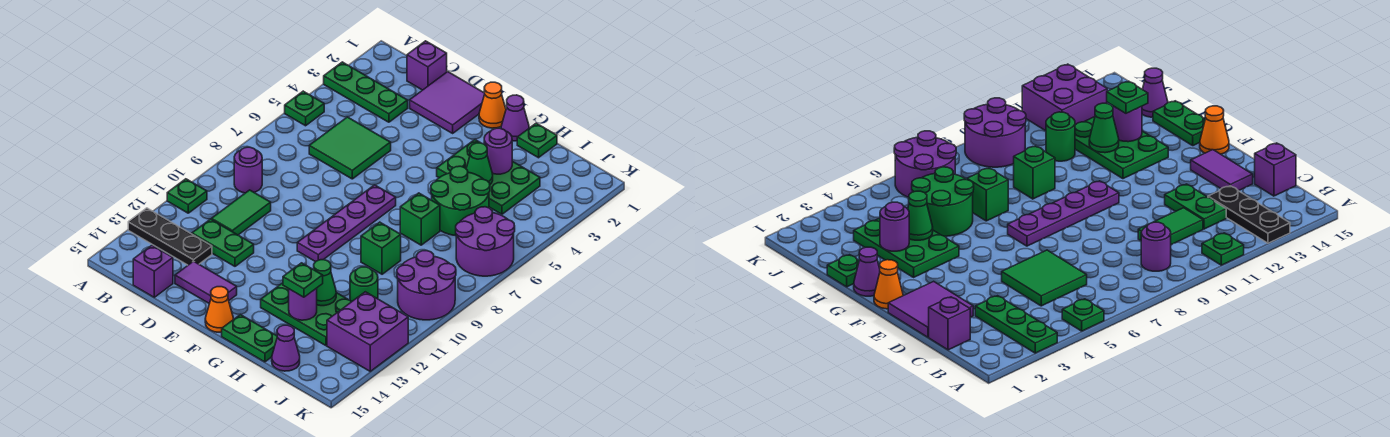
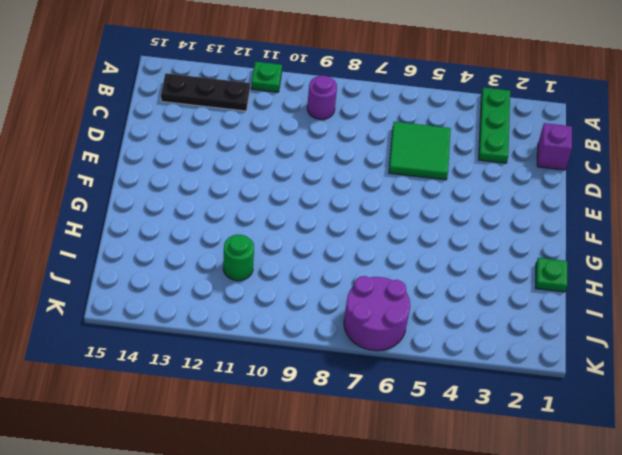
black plate B12:B14 level 1 -> black plate A13:C13 level 1
none -> green plate A5 level 1
none -> green tile C10:C11 level 1
none -> green plate C12:D12 level 1
none -> purple brick C15 level 1

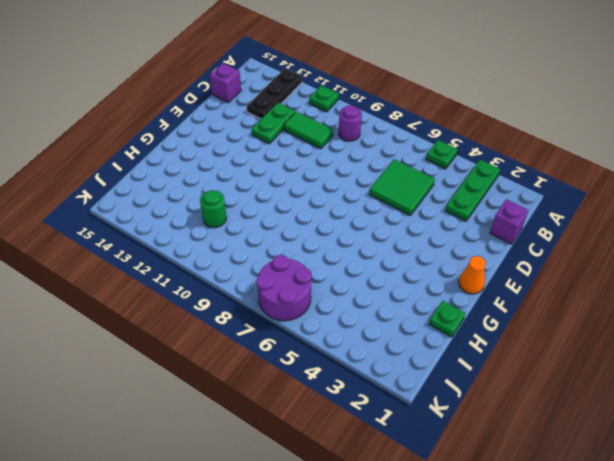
none -> purple tile D1:E2 level 1
none -> purple tile D14:E14 level 1
none -> purple plate F7:F10 level 1
none -> orange cone F15 level 1

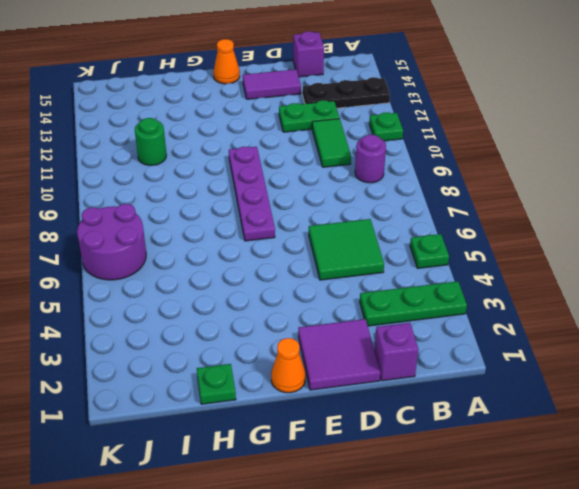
none -> purple cone G1 level 1
none -> green plate G3:I4 level 1
none -> green plate G12:I13 level 1
none -> green plate G15:H15 level 1

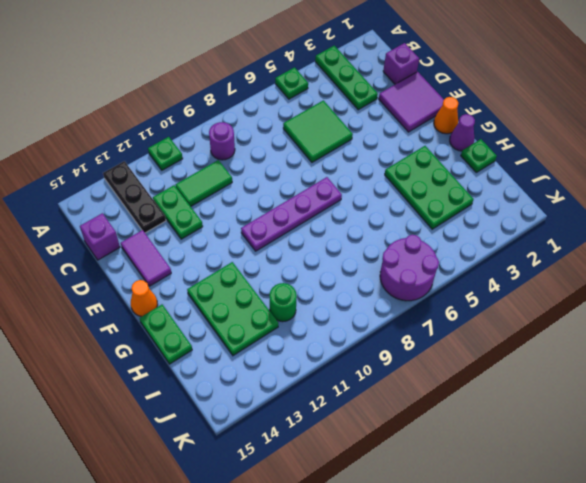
none -> green round brick H5:I6 level 1
none -> green brick H7 level 1
none -> green brick H9 level 1
none -> purple cone I15 level 1

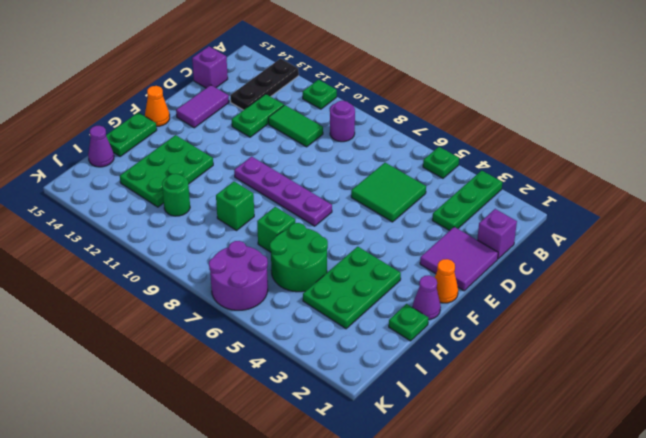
none -> purple round brick J9:K10 level 1
none -> purple brick J12:K13 level 1
none -> purple round brick H3 level 2
none -> green cone H4 level 2

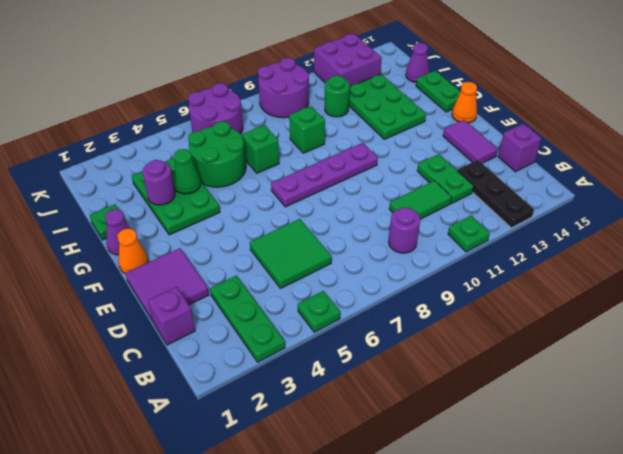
none -> green cone H12 level 2
none -> purple round brick H13 level 2
none -> green plate H13 level 3

